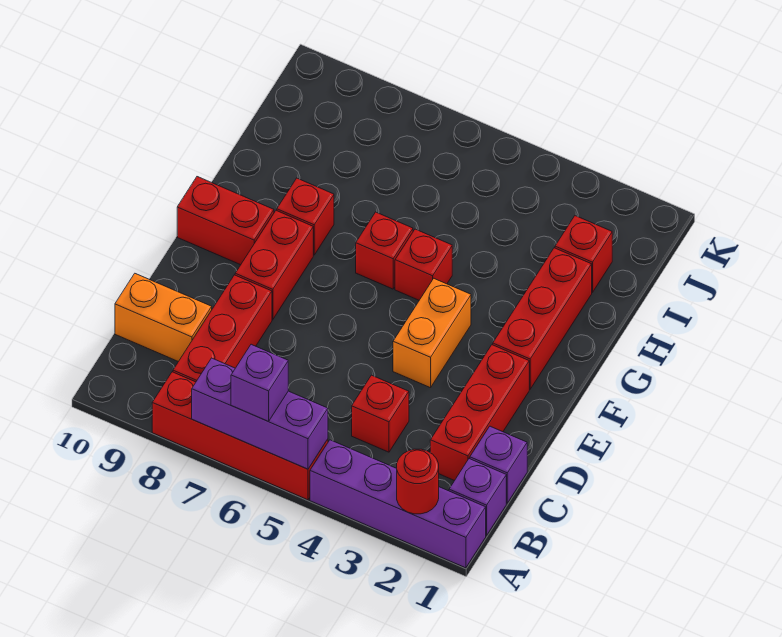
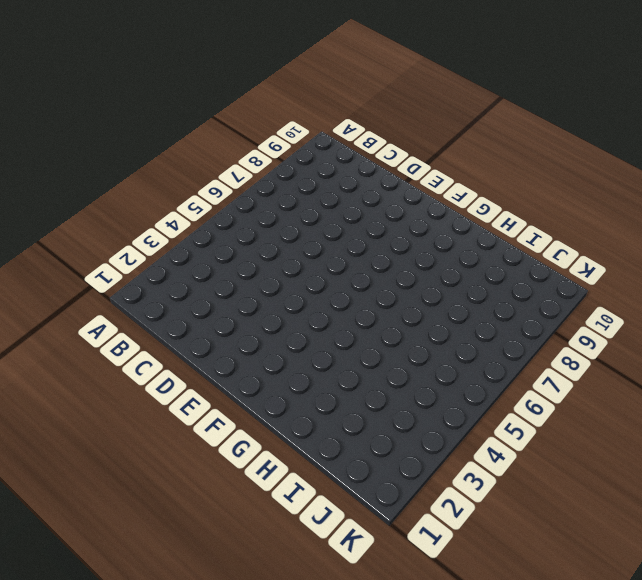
none -> purple brick A1:A4 level 1
none -> red brick A5:A8 level 1
none -> purple brick B1 level 1

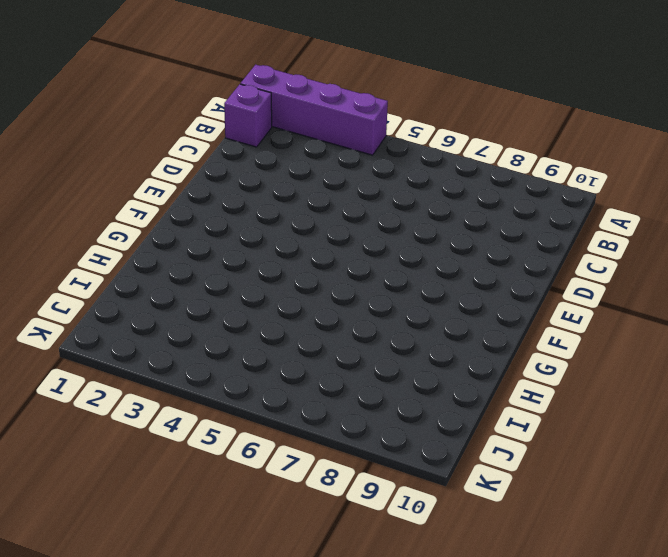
none -> red brick A5:A8 level 1
none -> red brick B8:D8 level 1
none -> purple brick C1 level 1

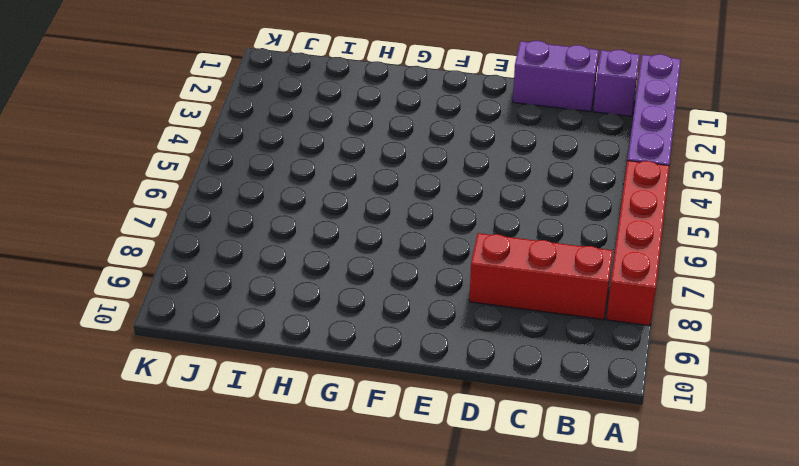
purple brick C1:D1 level 1 -> purple brick C1 level 1
none -> red brick C2:E2 level 1
none -> red brick C4 level 1
none -> orange brick C9:C10 level 1

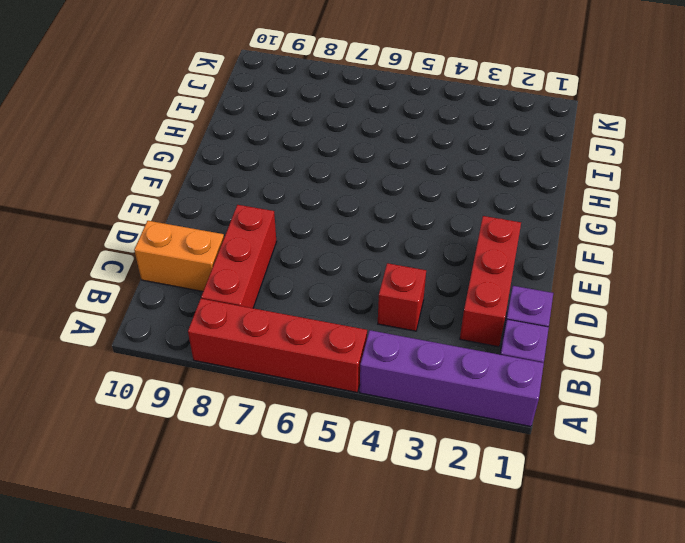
none -> orange brick E4:F4 level 1
none -> red brick E8:F8 level 1
none -> red brick F2:H2 level 1

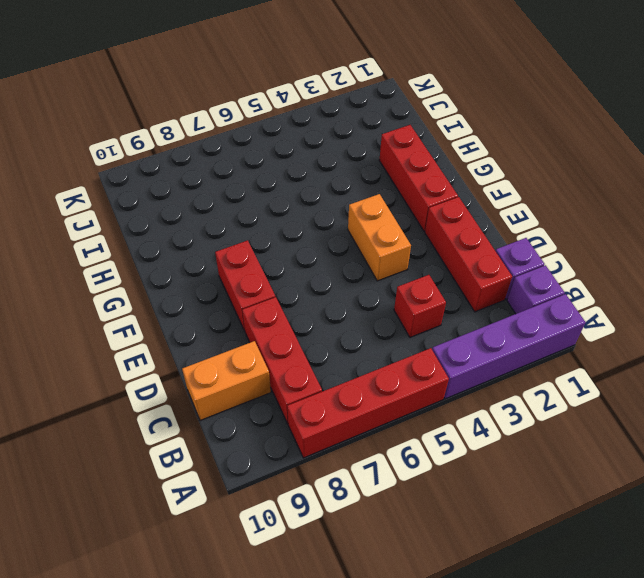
none -> red brick F9:F10 level 1
none -> red brick G5 level 1
none -> red brick G6 level 1

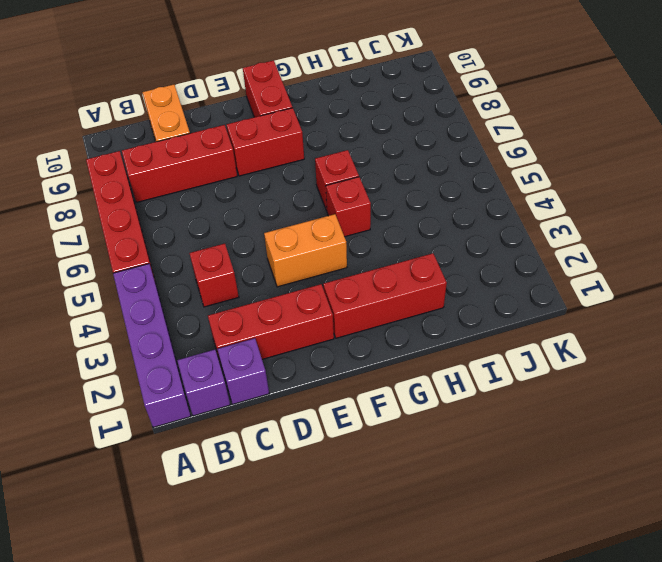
none -> red brick G8 level 1
none -> red brick I2 level 1
none -> red round brick A2 level 2

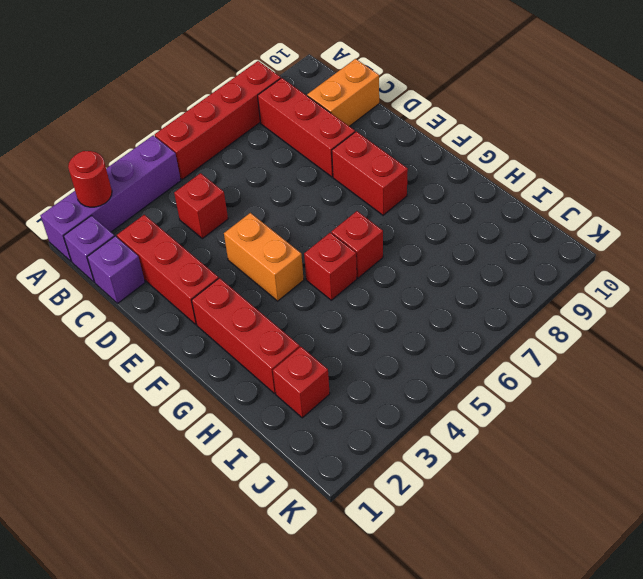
none -> red brick F9:F10 level 1
none -> red brick G8 level 1
none -> purple brick A5:A7 level 2

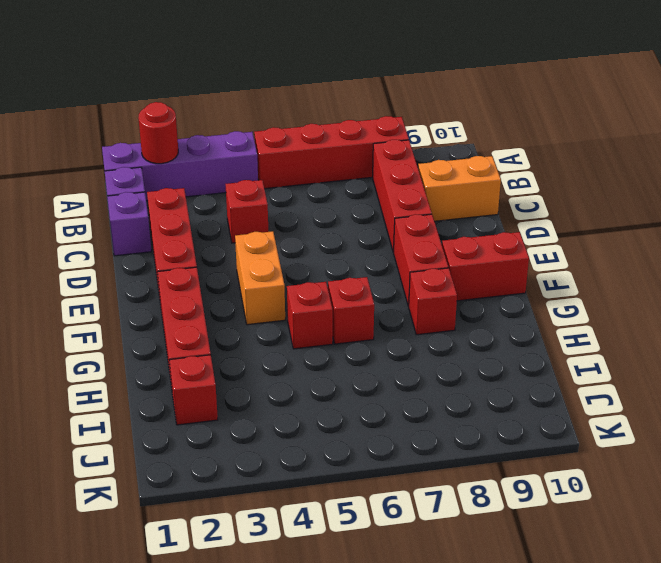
none -> purple brick A5:A7 level 2
none -> purple brick A6 level 3

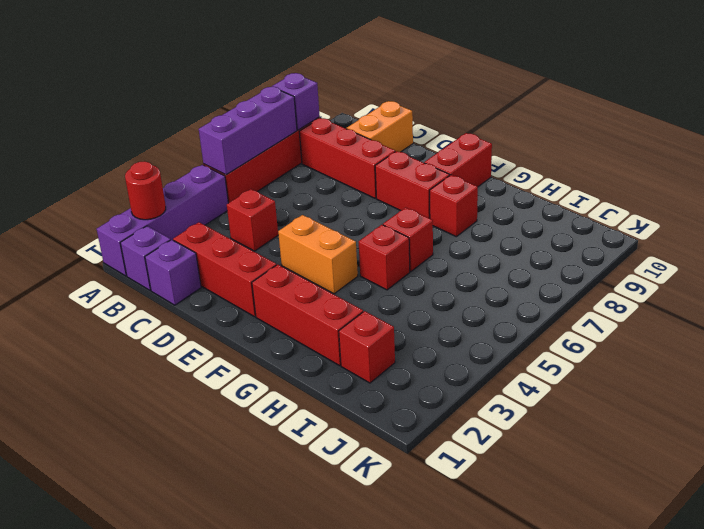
purple brick A8 level 2 -> purple brick A6 level 3

